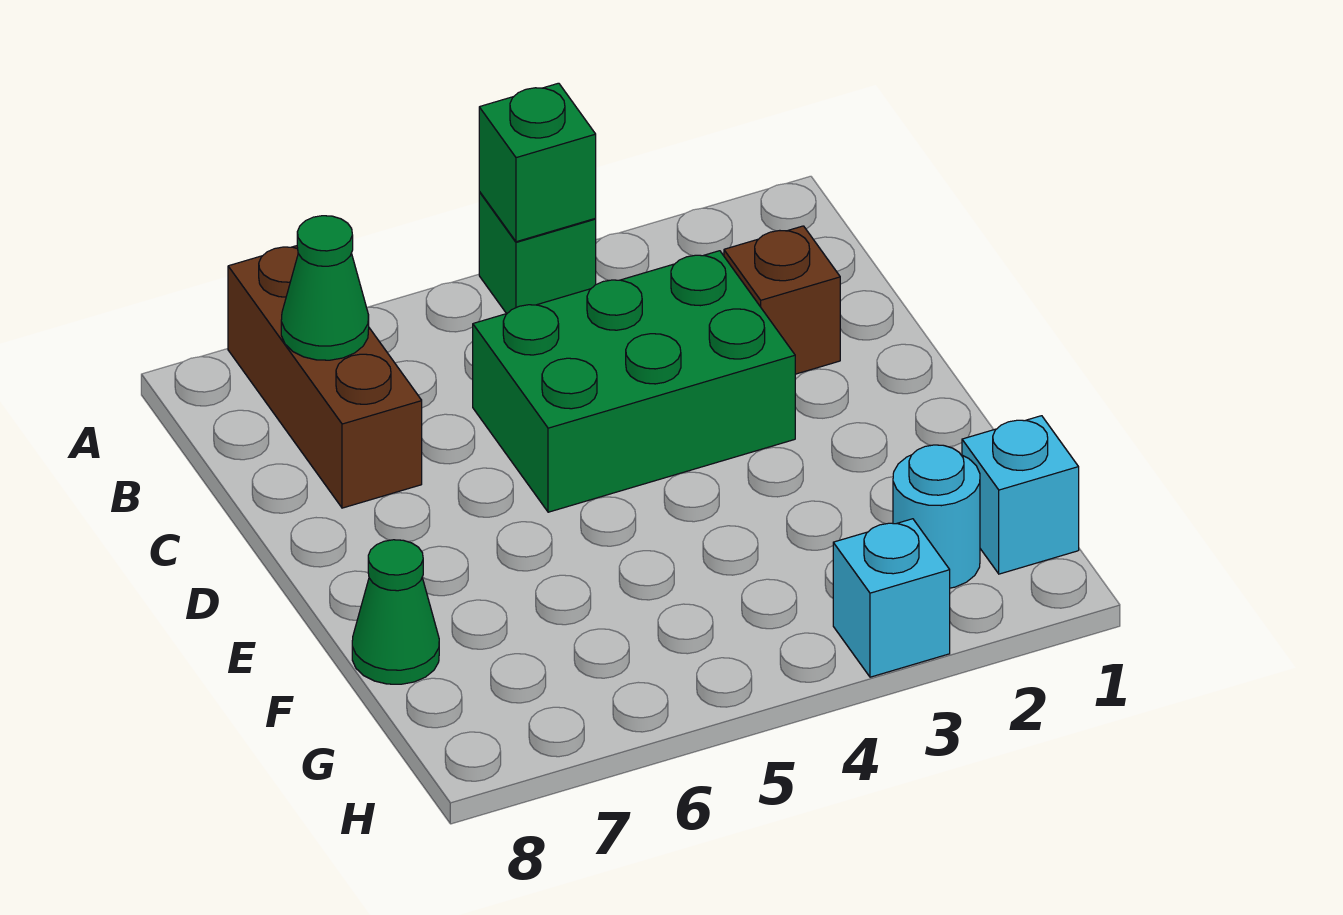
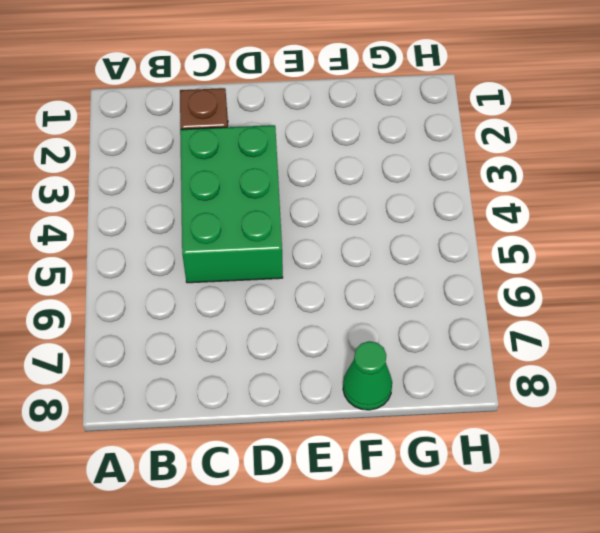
none -> green brick A4 level 1
none -> brown brick A7:C7 level 1

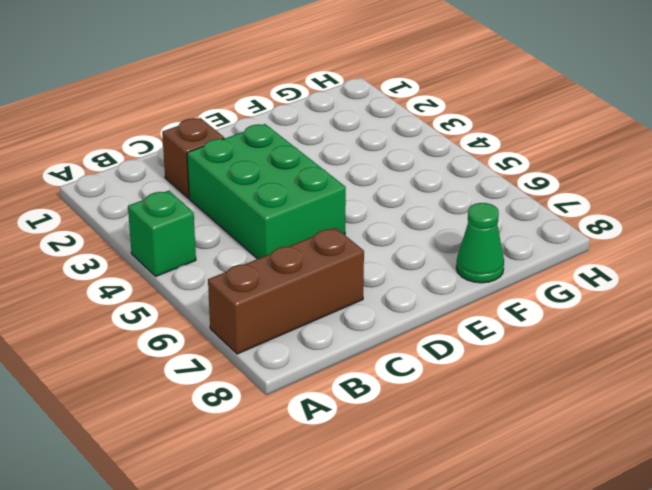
none -> cyan brick G1 level 1
none -> cyan round brick G2 level 1

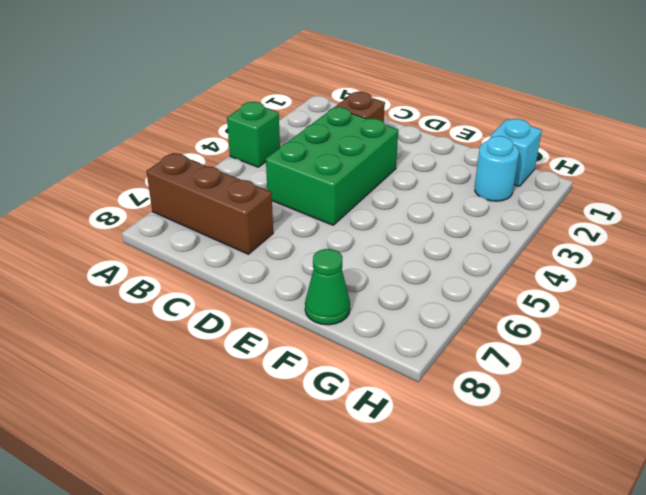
none -> cyan brick H3 level 1
none -> green brick A4 level 2

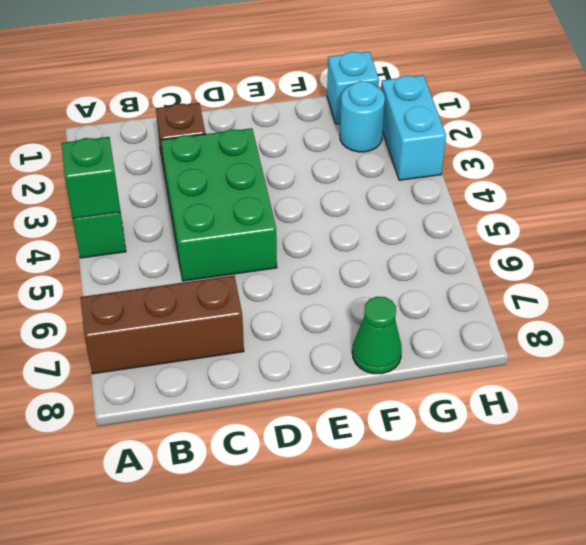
cyan brick H2:H3 level 1 -> cyan brick H3 level 1
none -> green cone B7 level 2

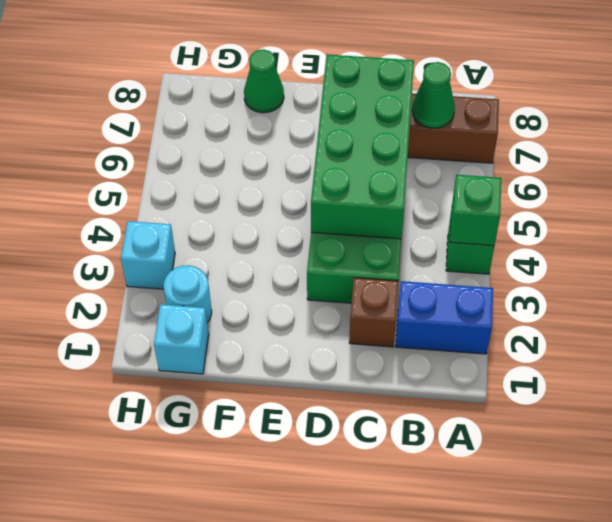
blue brick A2:B2 level 1 -> none
green brick C4:D7 level 2 -> none

